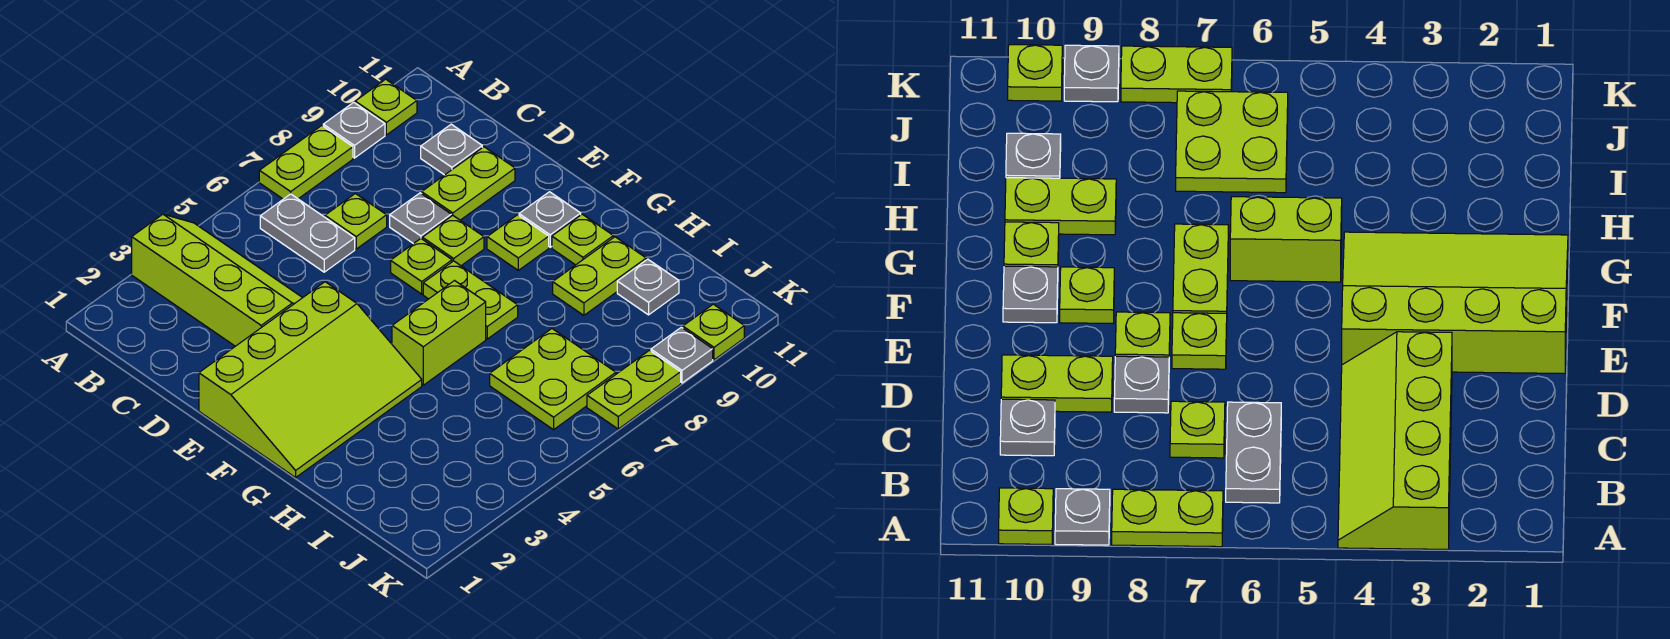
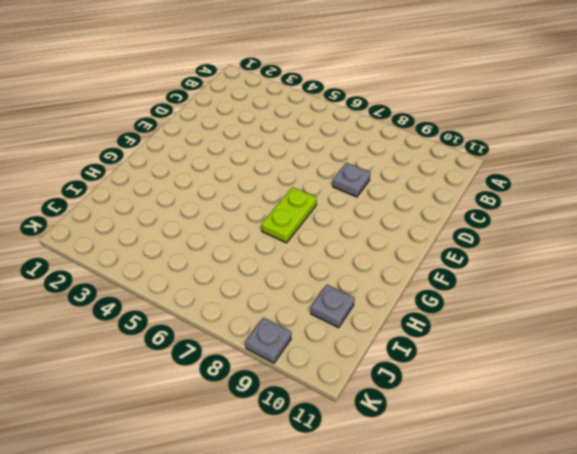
none -> lime slope A3:D4 level 1 top 3
none -> lime plate A7:A8 level 1
none -> grey plate A9 level 1

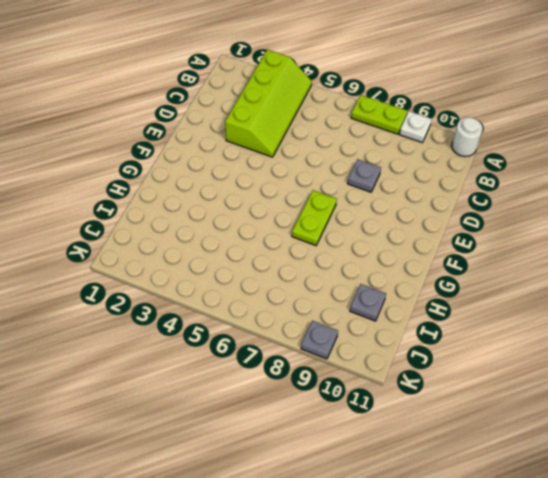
white plate A9 level 1 -> grey plate A9 level 1
white round brick A11 level 1 -> none
none -> lime plate A10 level 1
none -> grey plate B6:C6 level 1
none -> lime plate C7 level 1

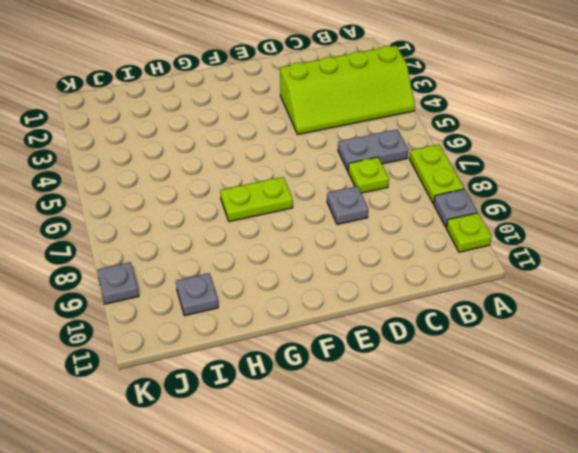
none -> grey plate C10 level 1
none -> lime plate D9:D10 level 1
none -> lime slope E1:G4 level 1 top E

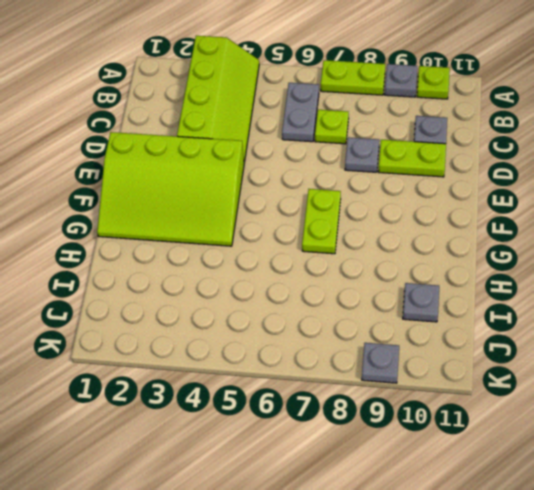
none -> lime plate E7 level 1
none -> lime plate E8 level 1
none -> lime plate F9 level 1

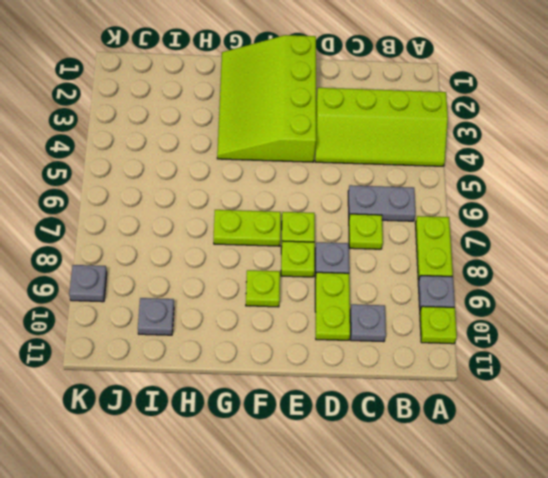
none -> grey plate F10 level 1
none -> lime brick G5:G6 level 1
none -> lime plate G10 level 1

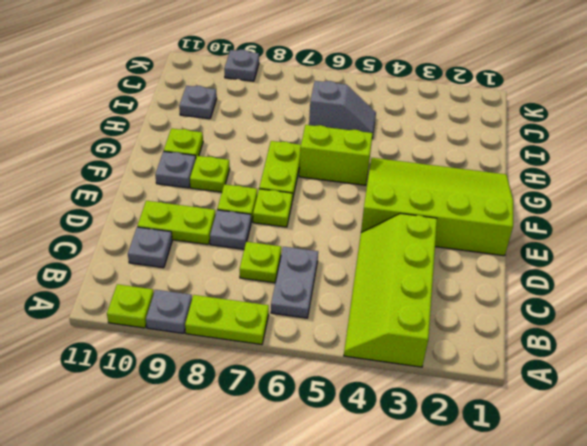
grey slope I5:I6 level 1 top 6 -> lime plate I6:J7 level 1
none -> lime plate H9:H10 level 1
none -> lime plate K7:K8 level 1
none -> lime plate K10 level 1

